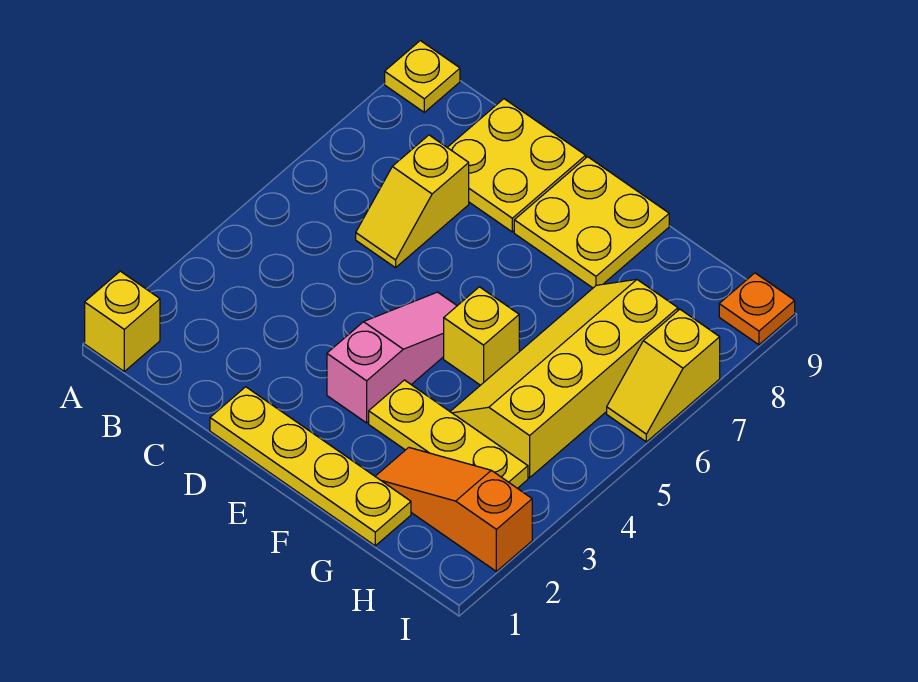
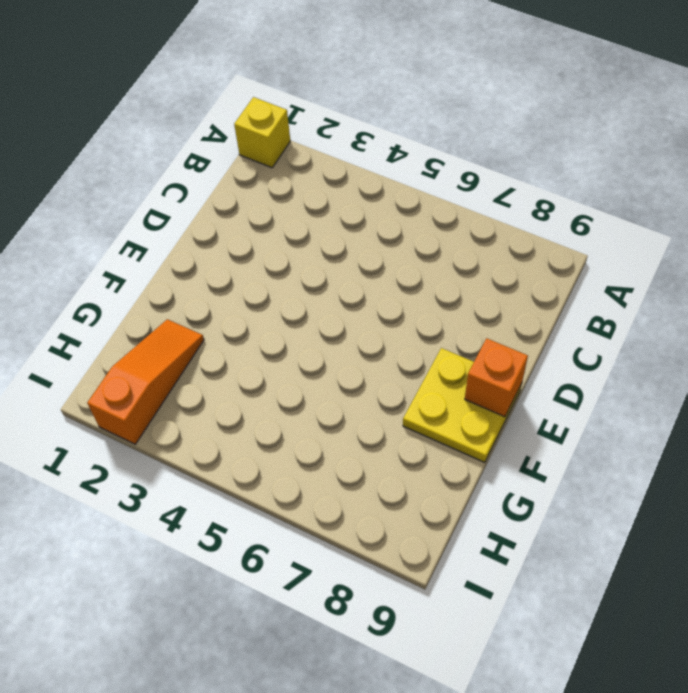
orange brick E9 level 2 -> none
none -> yellow plate A9 level 1
none -> yellow slope C6:C7 level 1 top 7
none -> yellow plate C8:D9 level 1

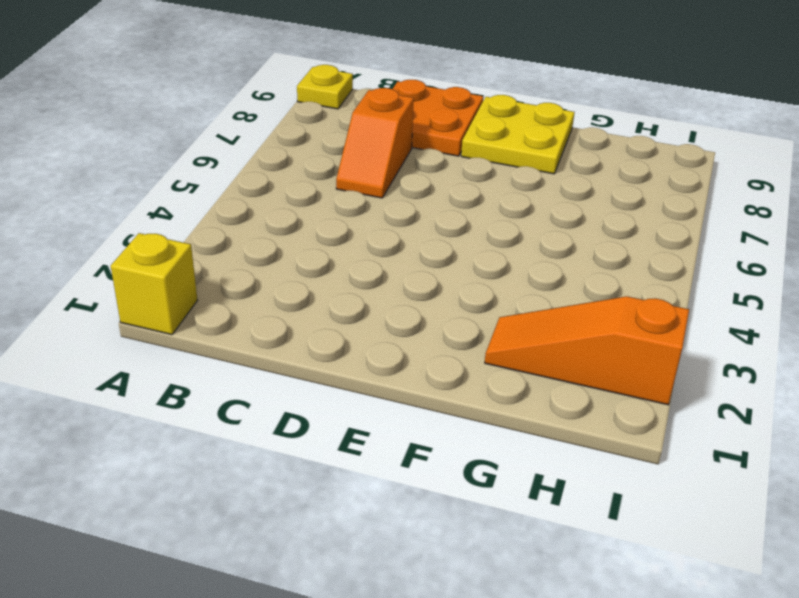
orange slope C6:C7 level 1 top 7 -> yellow slope C6:C7 level 1 top 7
orange plate C8:D9 level 1 -> yellow plate C8:D9 level 1
none -> yellow plate D1:G1 level 1
none -> pink slope E3:E5 level 1 top 3
none -> yellow plate F3:H3 level 1

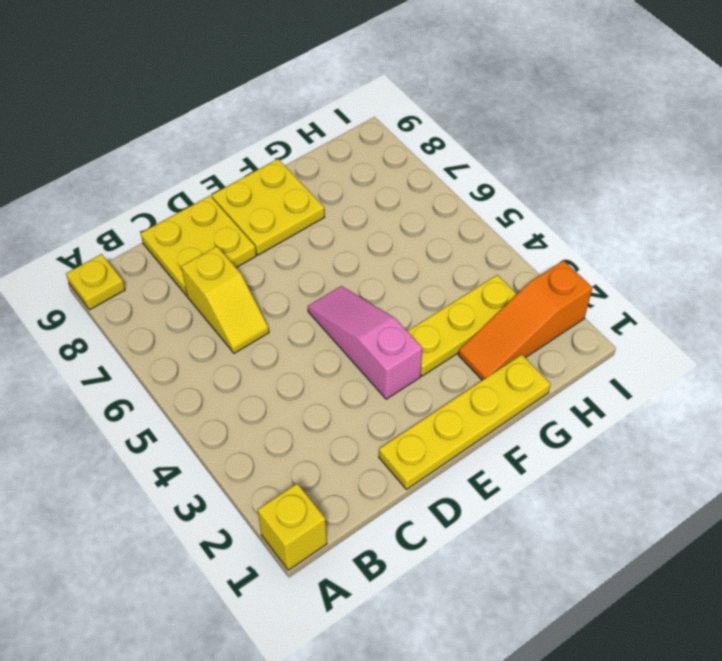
none -> yellow brick F5 level 1
none -> yellow slope G4:H7 level 1 top H
none -> yellow slope I6:I7 level 1 top 7

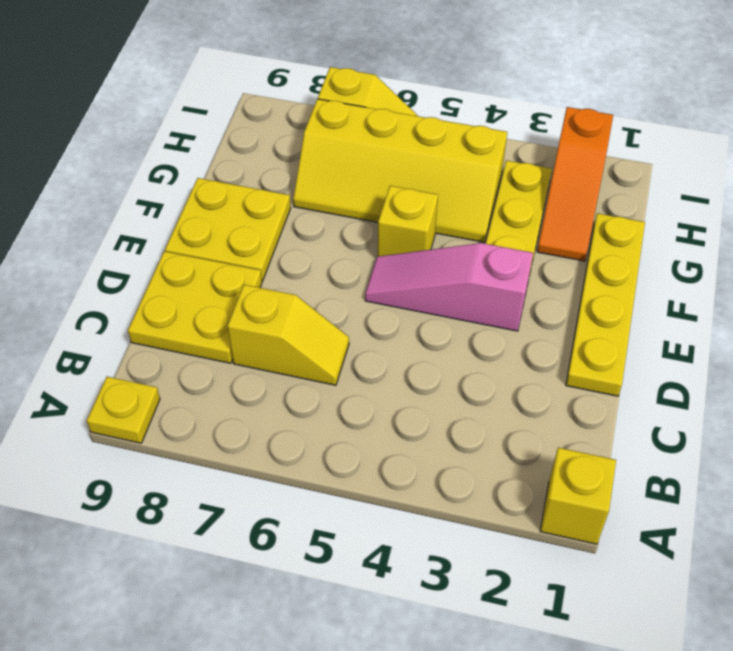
none -> orange plate I9 level 1

